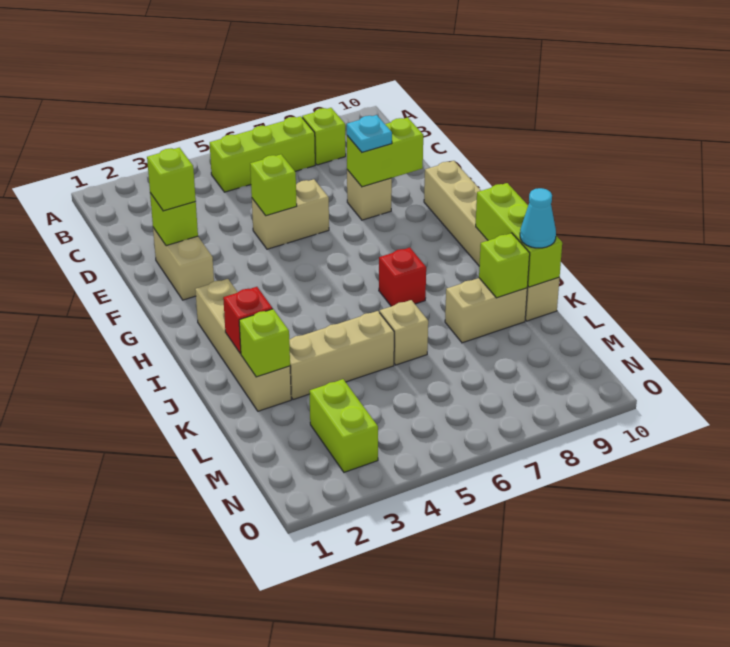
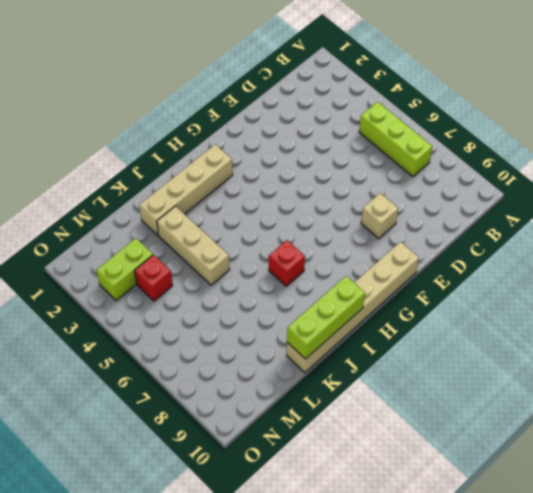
red brick M4 level 1 -> red brick J2 level 2
none -> lime brick B8 level 1
none -> tan brick E2:F2 level 1
none -> tan brick E5:E6 level 1

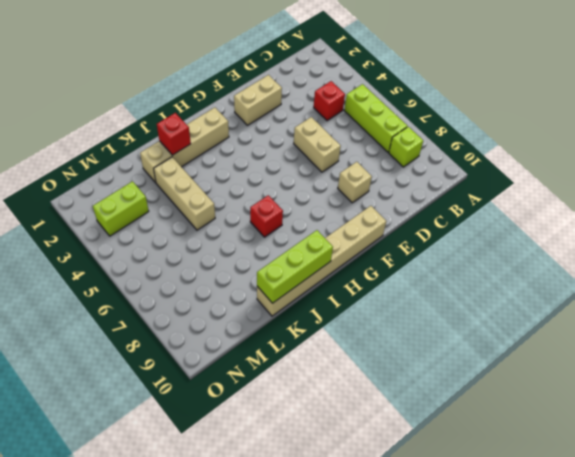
red brick C4 level 1 -> none
none -> tan brick K6 level 1
none -> tan brick K8:K9 level 1
none -> lime brick E2 level 2

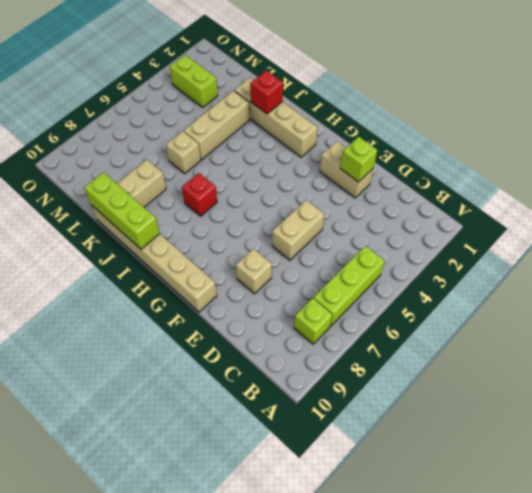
none -> lime brick E5 level 2
none -> lime brick E8:E9 level 2
none -> lime brick K2 level 2

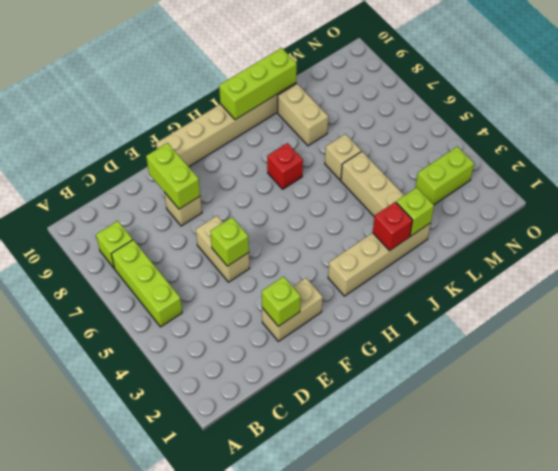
none -> lime brick K9 level 2
none -> lime brick E2 level 3
none -> cyan plate E8 level 3

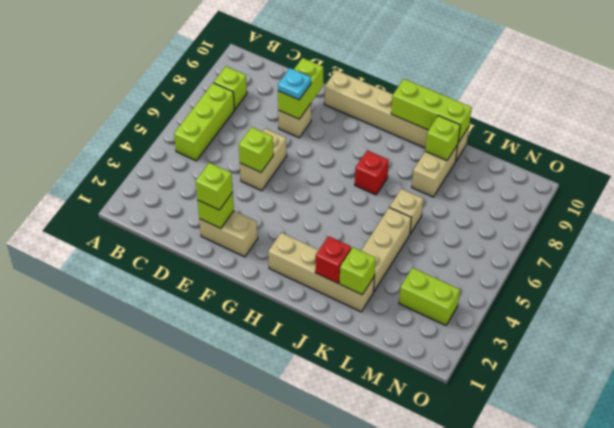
none -> cyan cone K10 level 3

